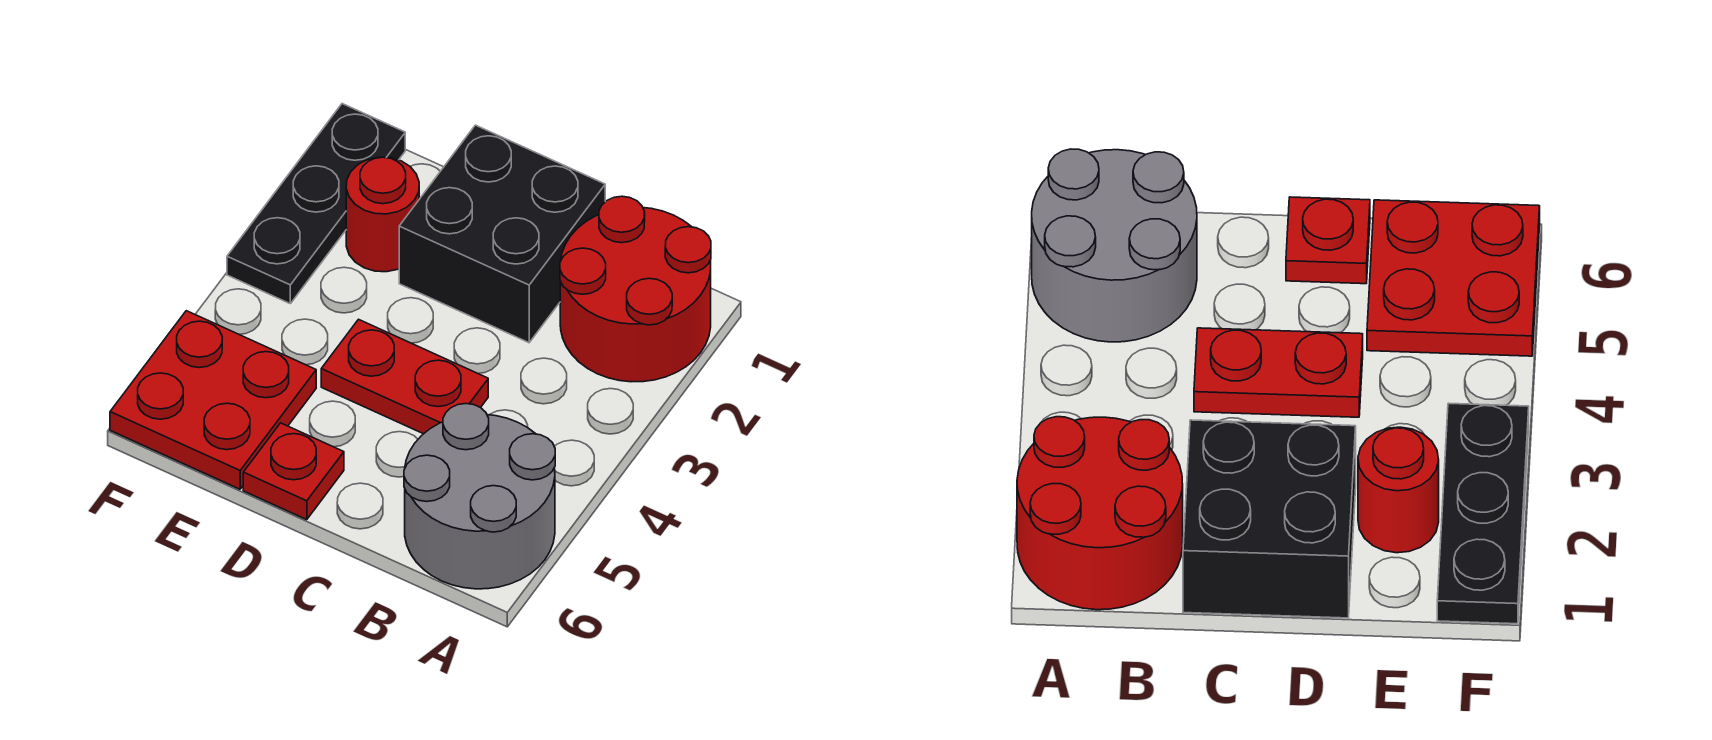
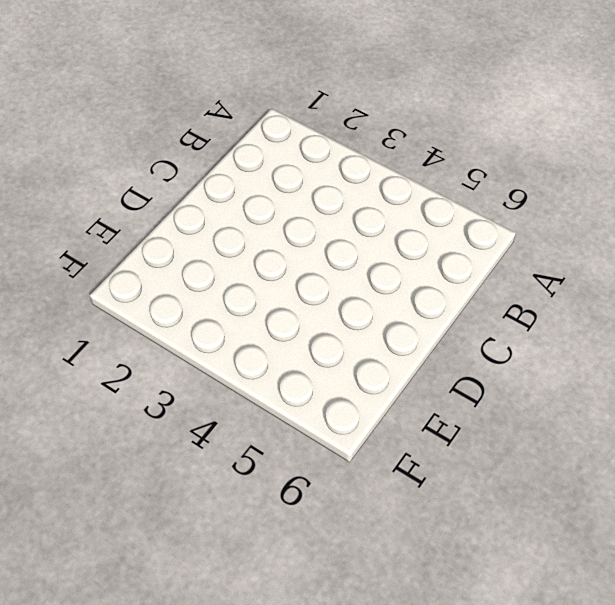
none -> red round brick A1:B2 level 1
none -> grey round brick A5:B6 level 1

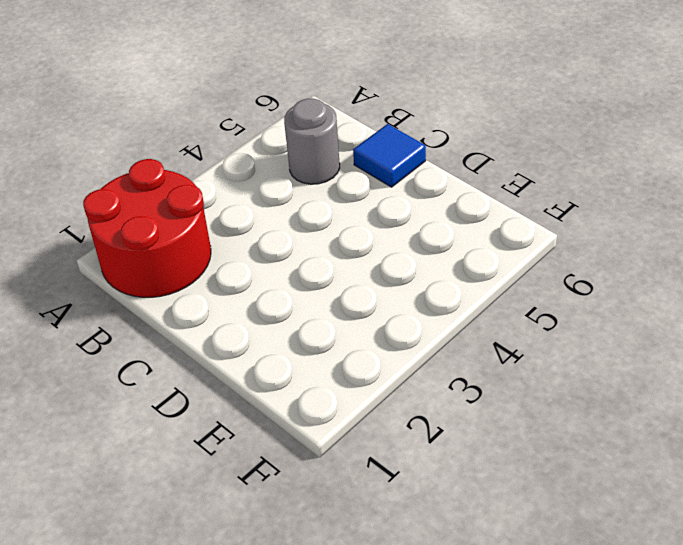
grey round brick B5 level 1 -> grey round brick A5:B6 level 1
blue tile C6 level 1 -> none
none -> black brick C1:D2 level 1
none -> red plate C4:D4 level 1

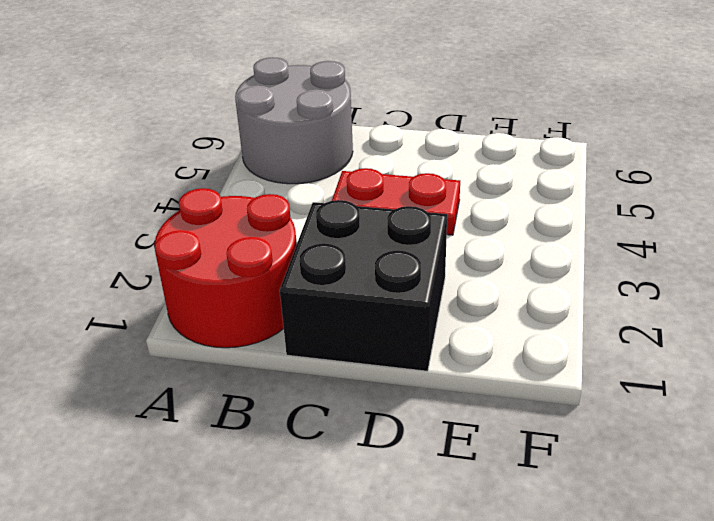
none -> red plate D6 level 1
none -> red round brick E2 level 1

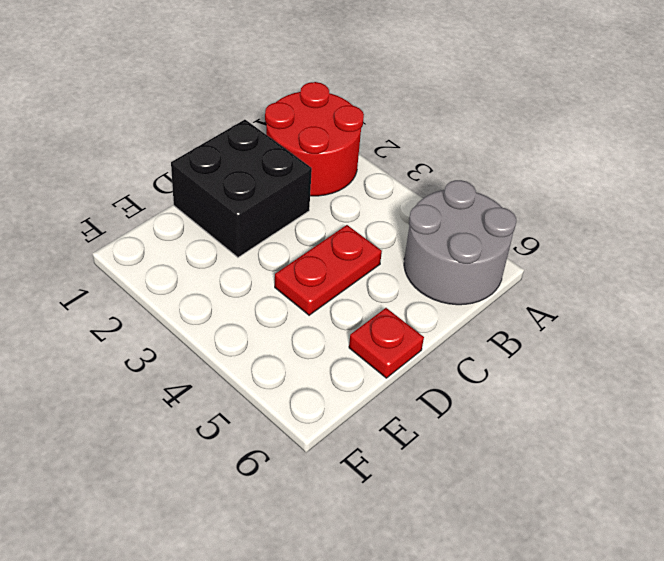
none -> red round brick E2 level 1
none -> red plate E5:F6 level 1

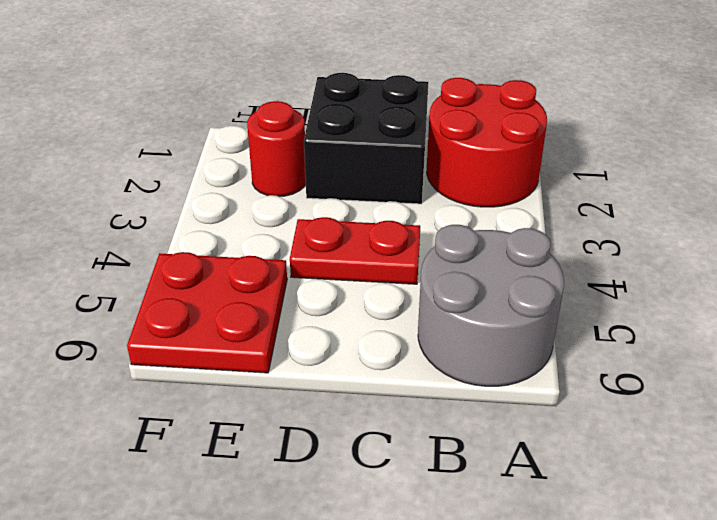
none -> red plate D6 level 1
none -> black plate F1:F3 level 1

